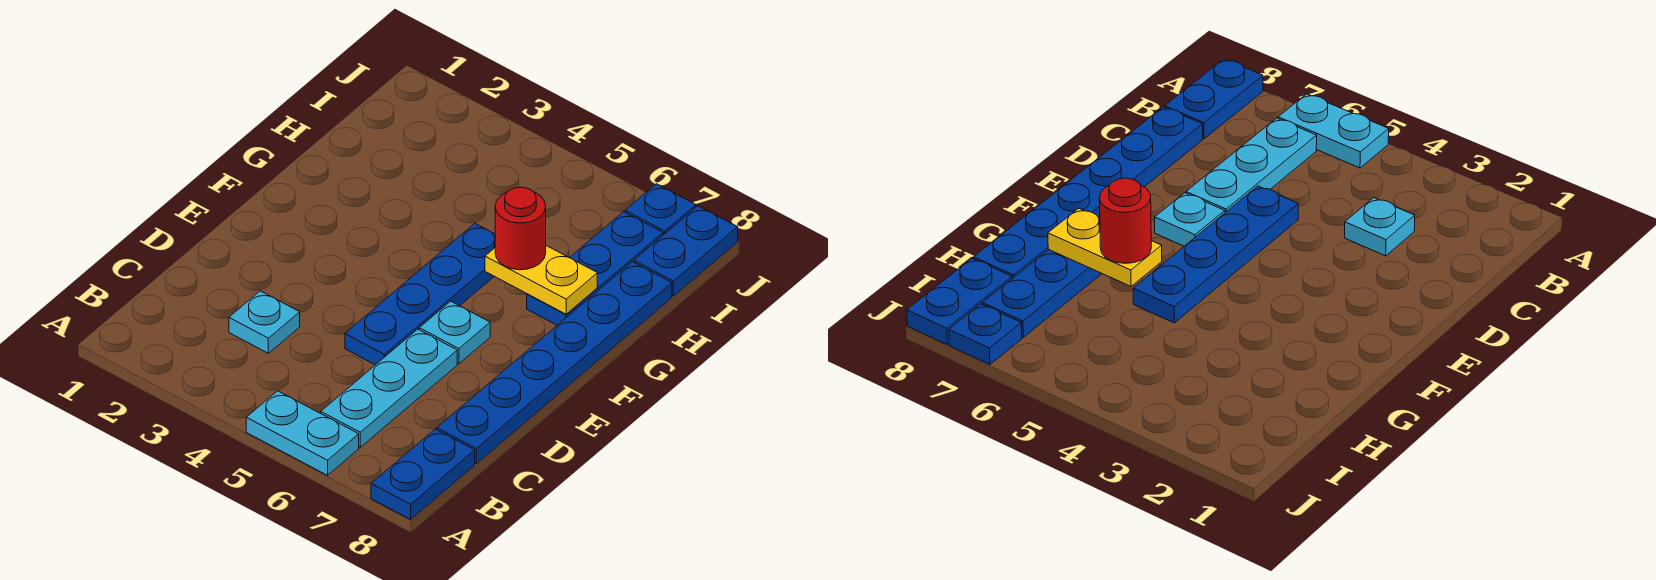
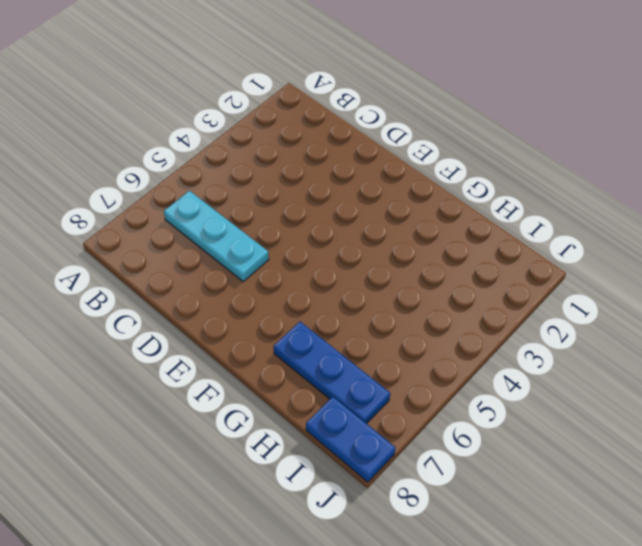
none -> cyan plate A5:A6 level 1
none -> blue plate A8:B8 level 1
none -> cyan plate C3 level 1

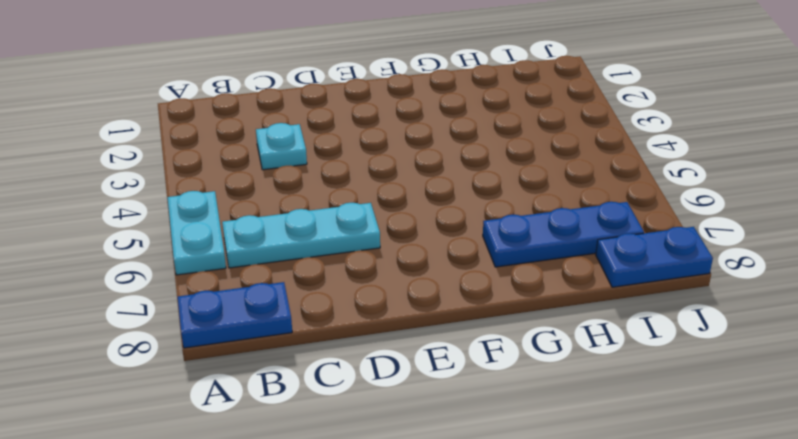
none -> blue plate C8:H8 level 1
none -> blue plate D5:G5 level 1
none -> cyan plate E6 level 1

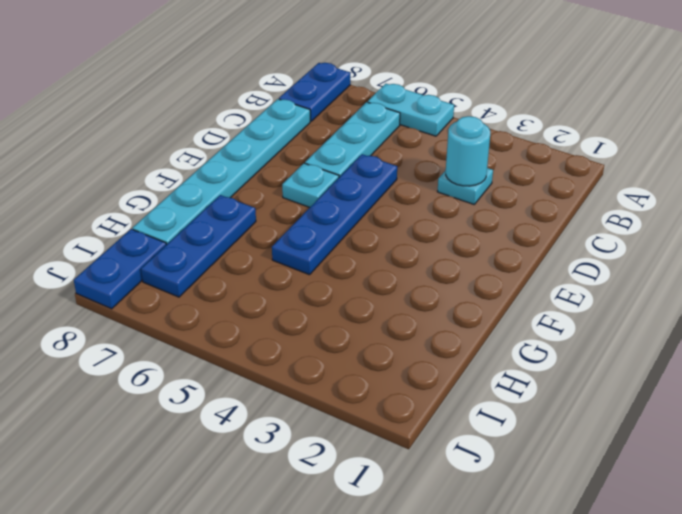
cyan round brick C3 level 2 -> none
cyan plate C8:H8 level 1 -> blue plate C8:H8 level 1
none -> blue plate J7 level 1
none -> yellow plate G6:G7 level 2
none -> red round brick G6 level 3

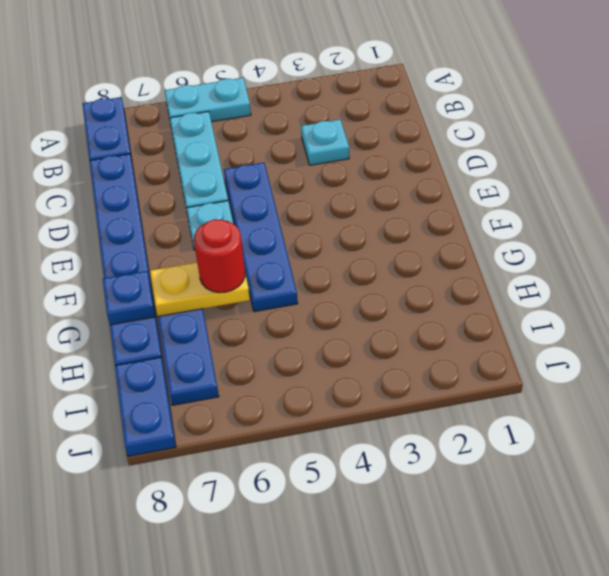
blue plate G8 level 2 -> blue plate J7 level 1

